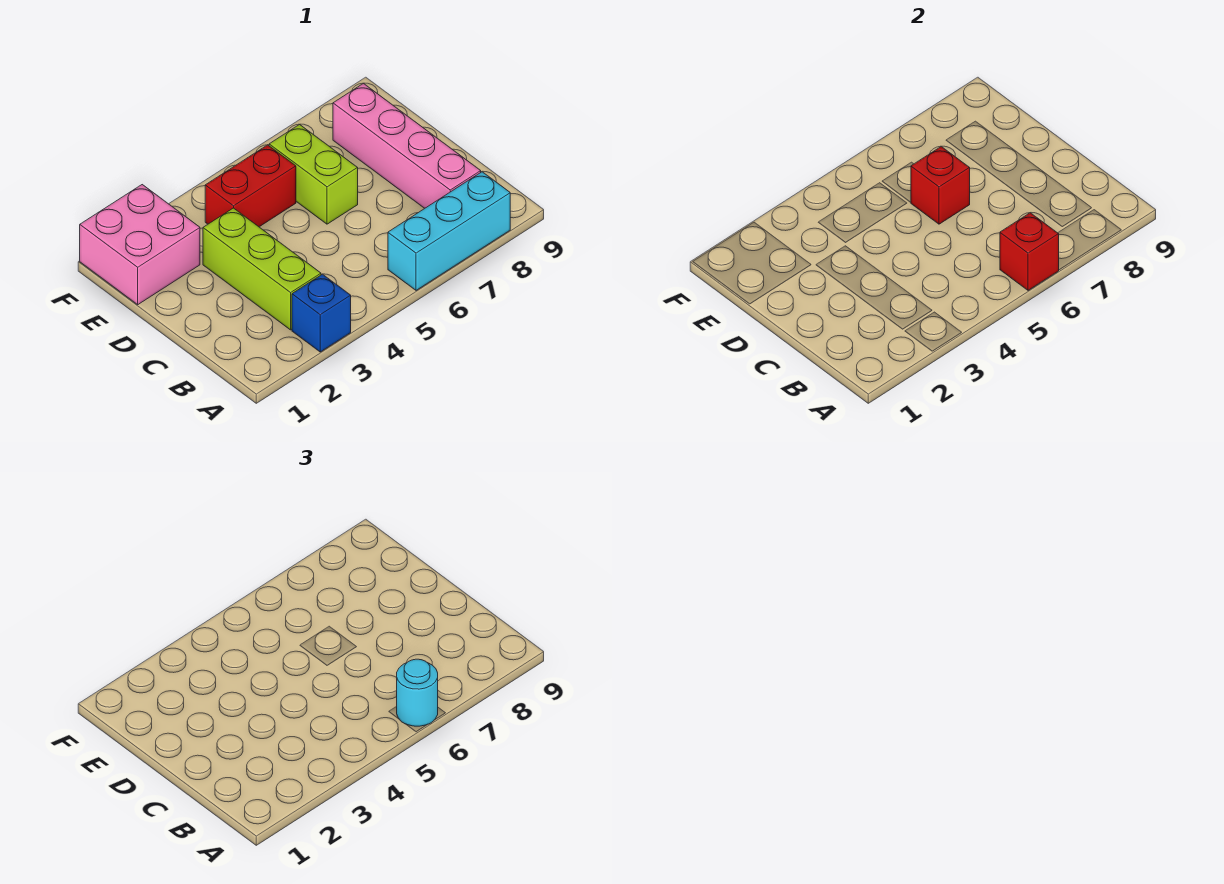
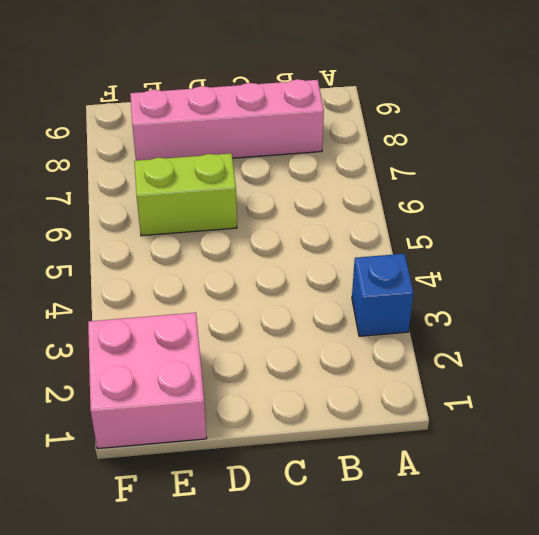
none -> cyan brick A6:A8 level 1
none -> lime brick B3:D3 level 1

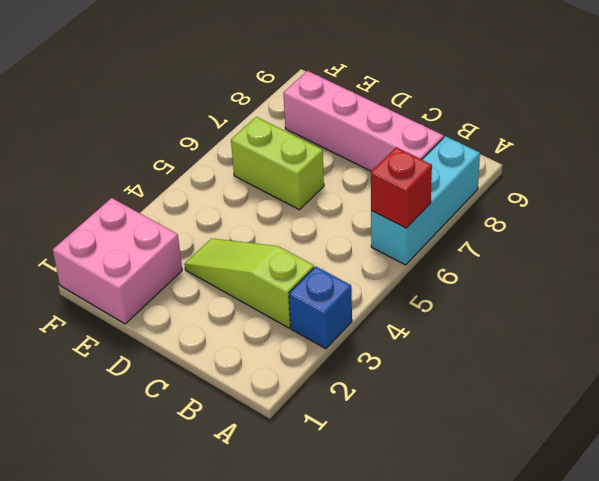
lime slope B3:D3 level 1 top B -> lime brick B3:D3 level 1
none -> red brick E4:E5 level 1
none -> red brick D6 level 2

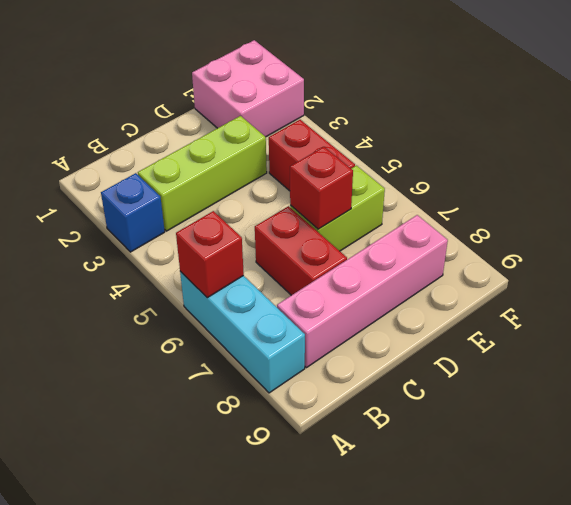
red brick C6:C7 level 1 -> none
none -> cyan round brick A6 level 3

